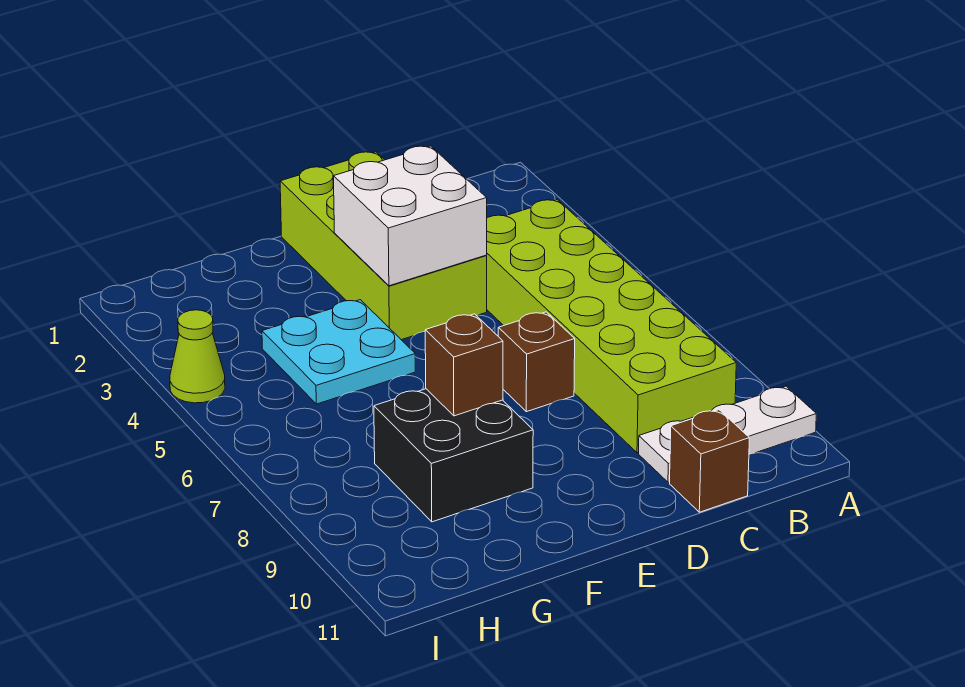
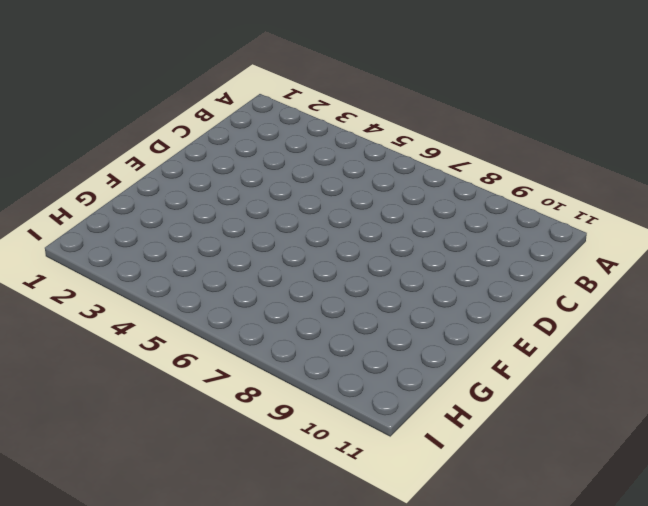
none -> white plate A10:C10 level 1
none -> lime brick B4:C9 level 1

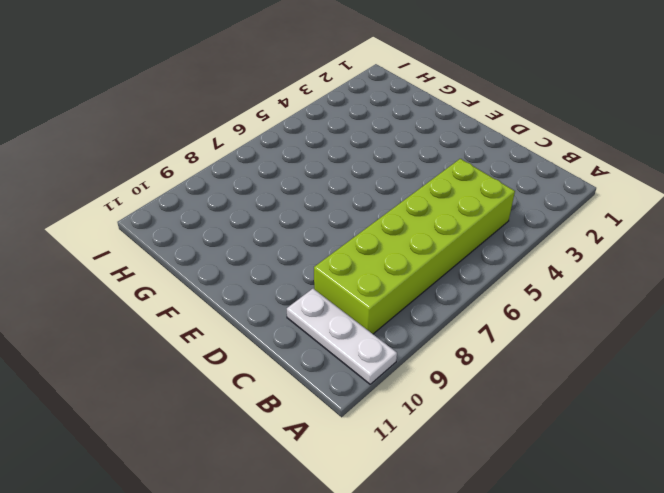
none -> brown brick C11 level 1
none -> lime brick D1:E4 level 1

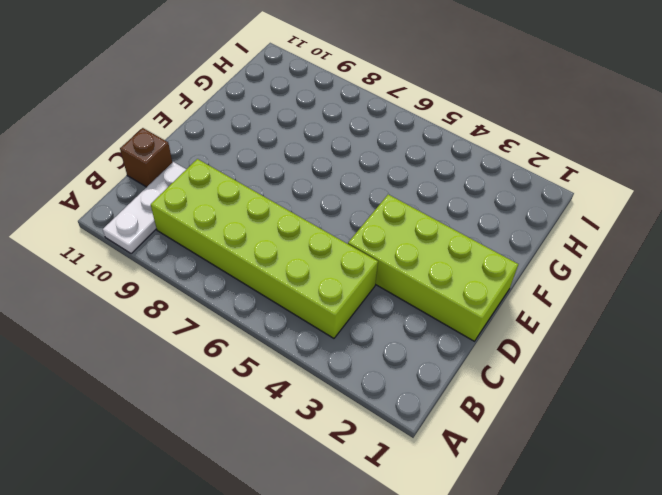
none -> brown brick D7 level 1
none -> cyan plate F4:G5 level 1

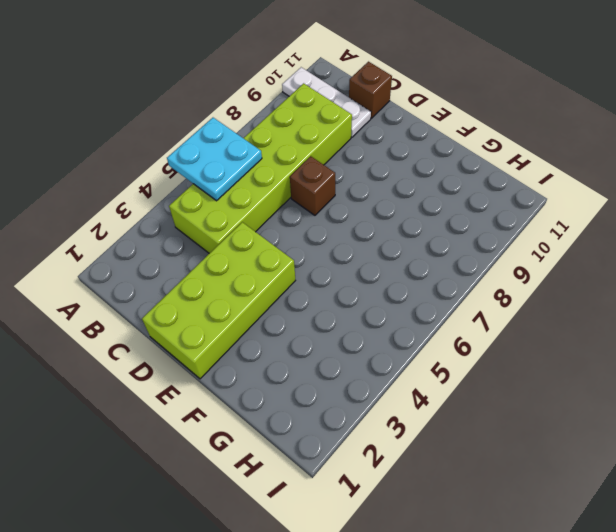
cyan plate A5:B6 level 2 -> cyan plate F4:G5 level 1
none -> black brick F8:G9 level 1
none -> lime cone I4 level 1

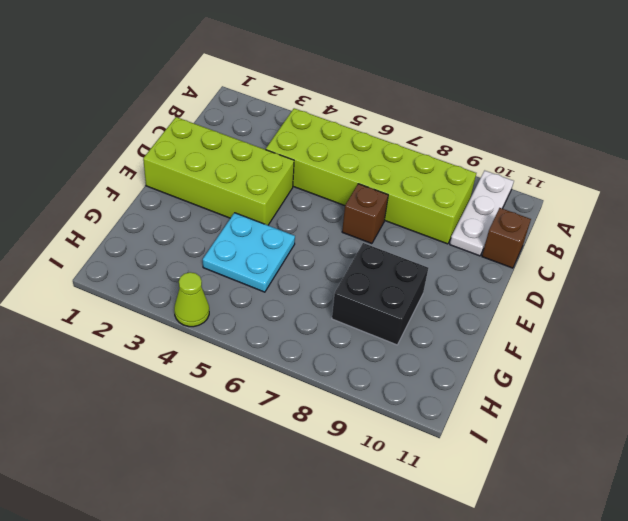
none -> white brick D3:E4 level 2
none -> brown brick F8 level 2

